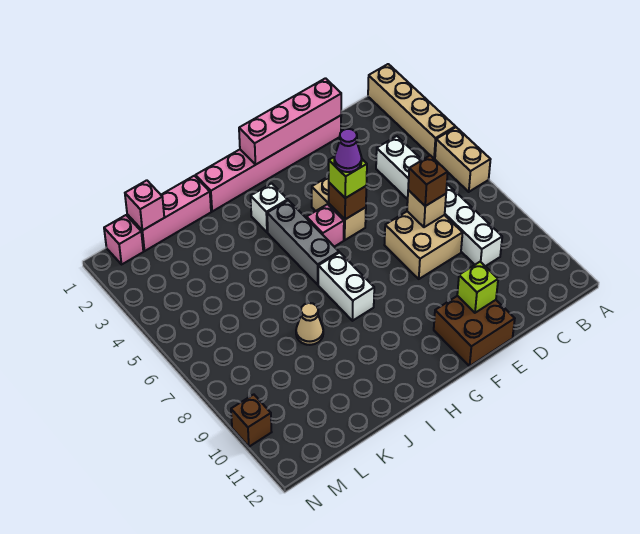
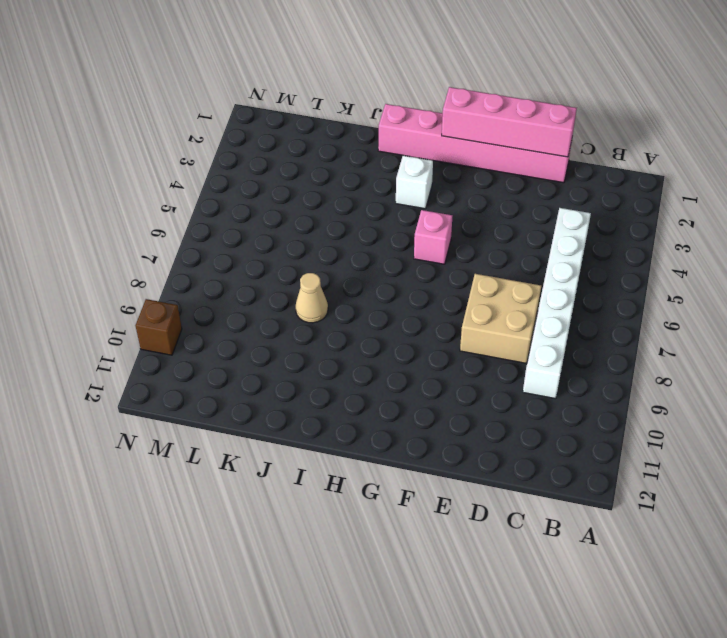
none -> tan brick A1:A4 level 1
none -> tan brick A5:A6 level 1
none -> brown brick E11:F12 level 1

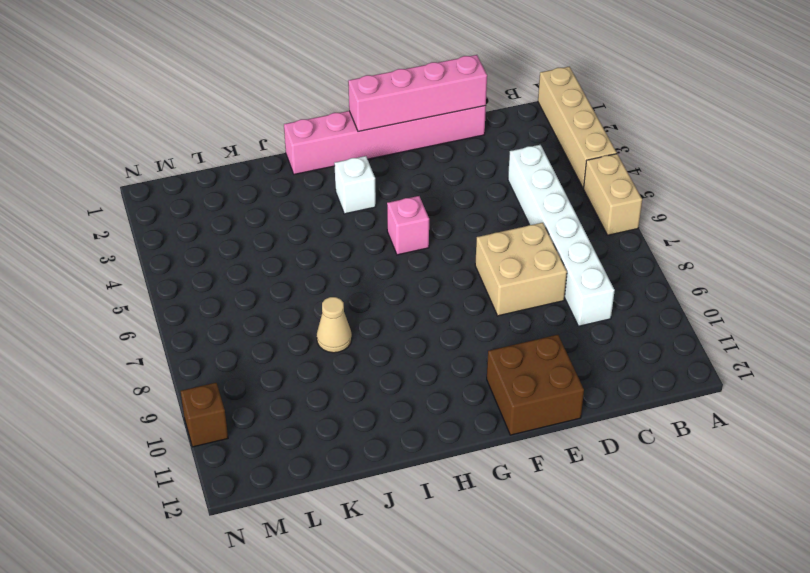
none -> tan brick F4:F5 level 1
none -> grey brick H4:H6 level 1
none -> white brick H7:H8 level 1

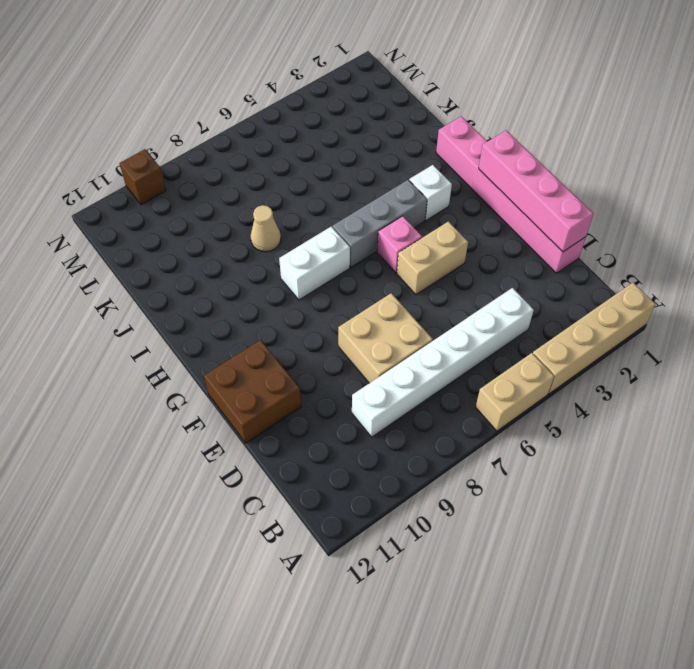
none -> pink brick J1:L1 level 1
none -> pink brick M1 level 1
none -> tan brick D7 level 2

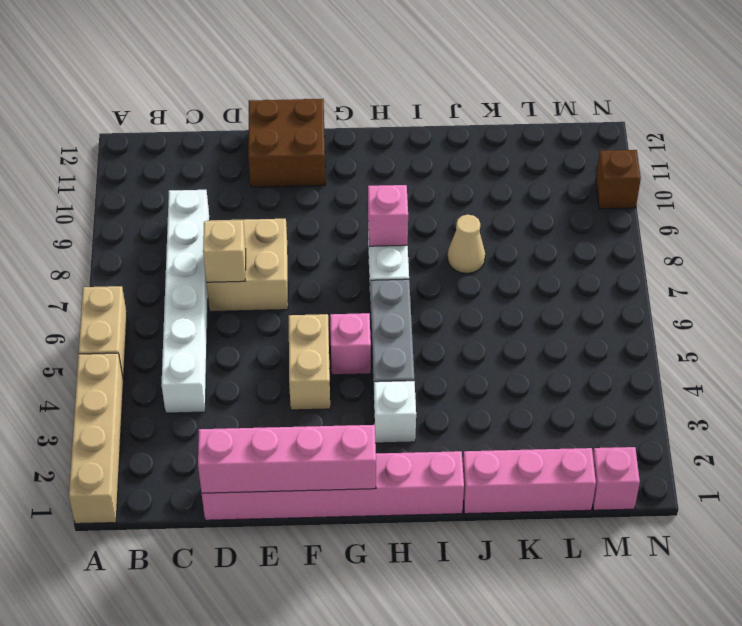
pink brick H8 level 2 -> pink brick L1 level 2
none -> lime brick E11 level 2
none -> brown brick F5 level 2
none -> brown brick D7 level 3

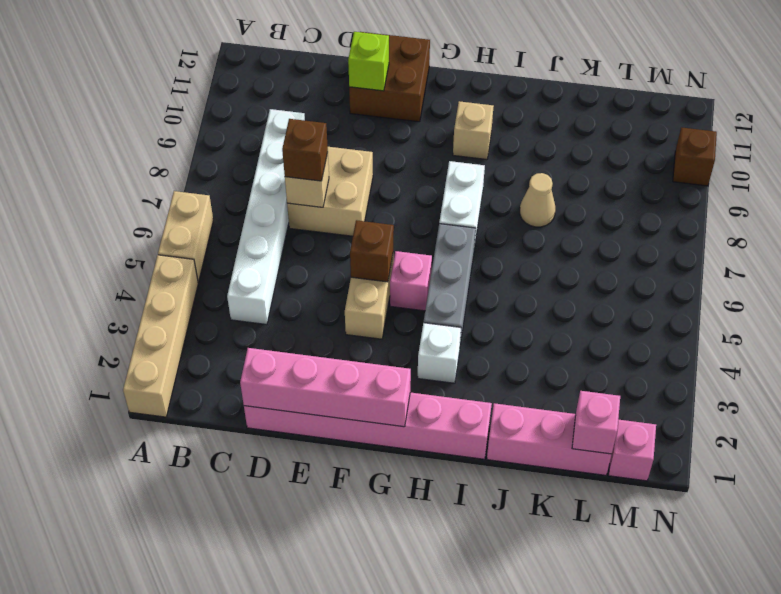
tan brick H10 level 1 -> none
none -> lime brick F5 level 3
none -> purple cone F5 level 4

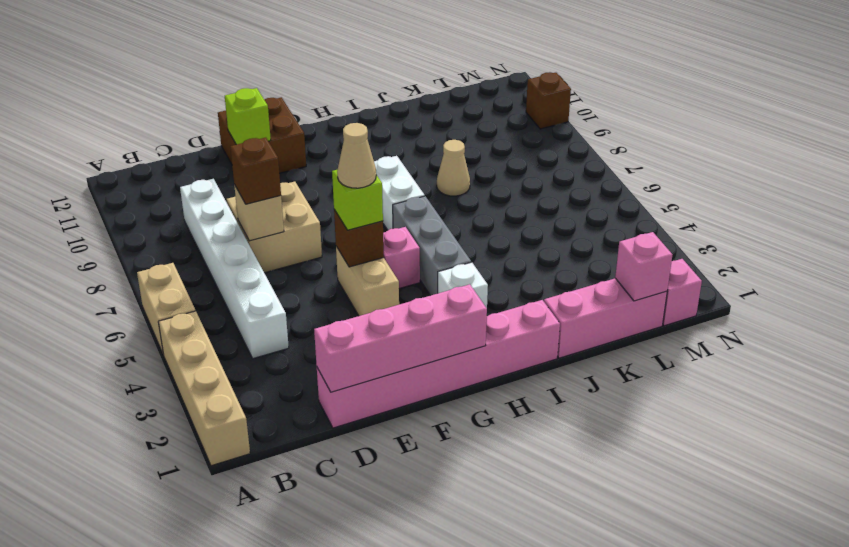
tan cone F5 level 4 -> purple cone F5 level 4

